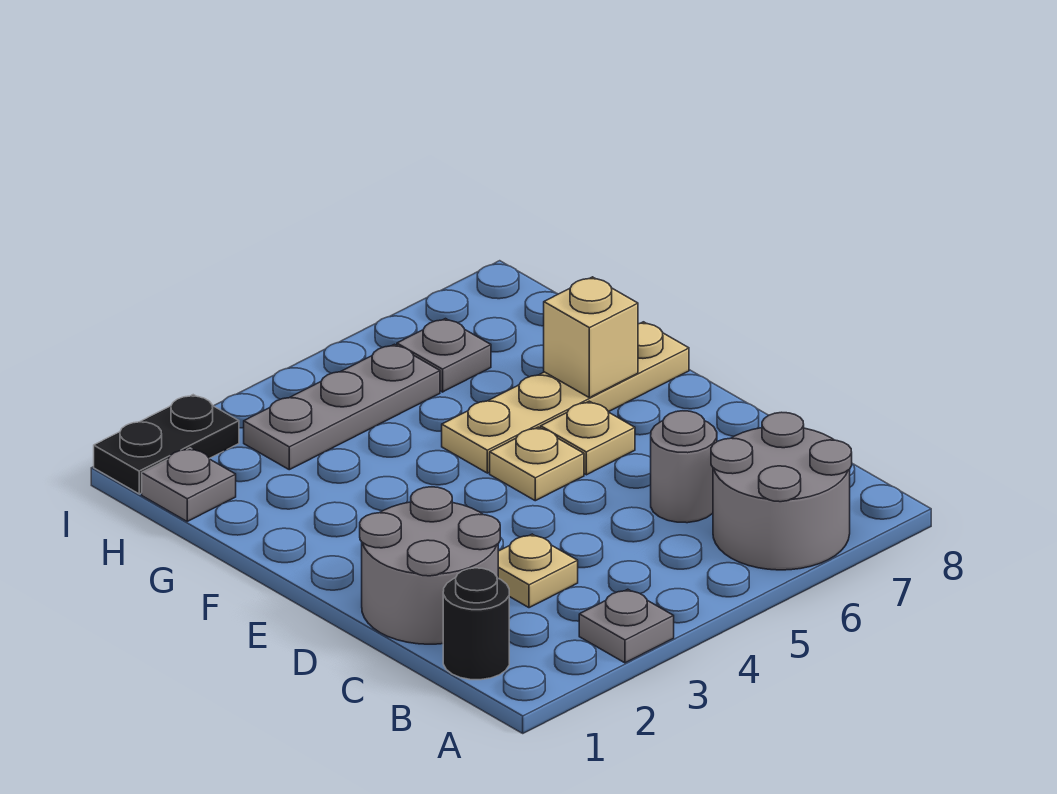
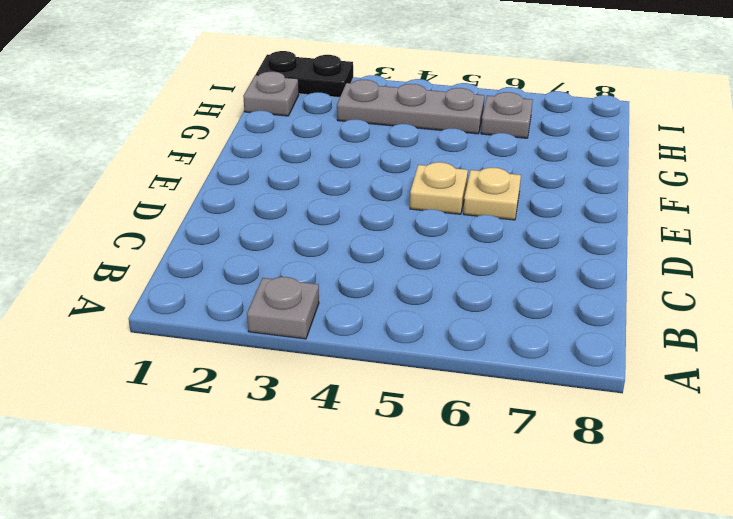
none -> grey round brick A6:B7 level 1
none -> black round brick B1 level 1
none -> grey round brick C1:D2 level 1

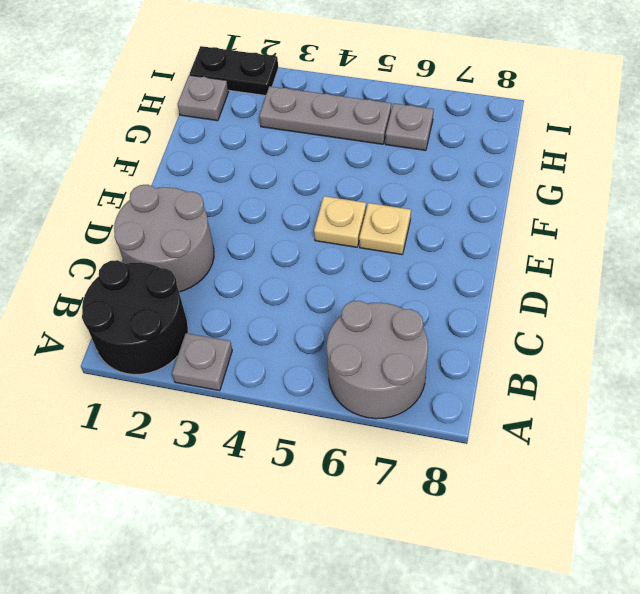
black round brick A1:B2 level 1 -> black round brick B1 level 1
none -> tan plate C3 level 1
none -> grey round brick C6 level 1
none -> tan plate F5:F8 level 1

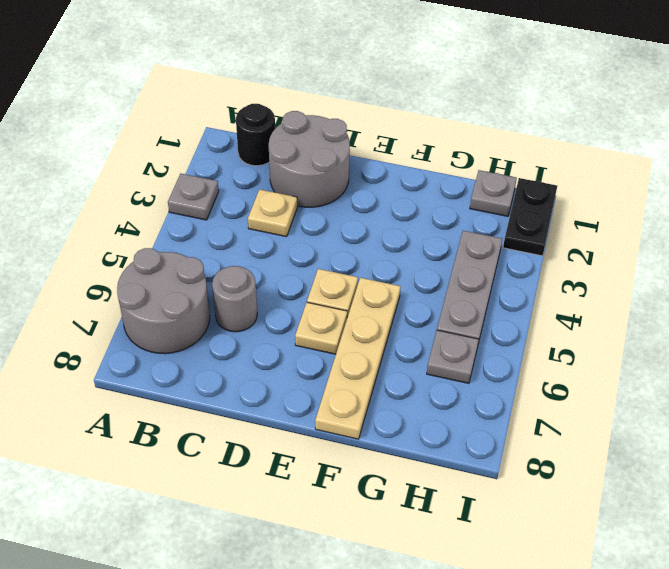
none -> tan brick F7 level 2

